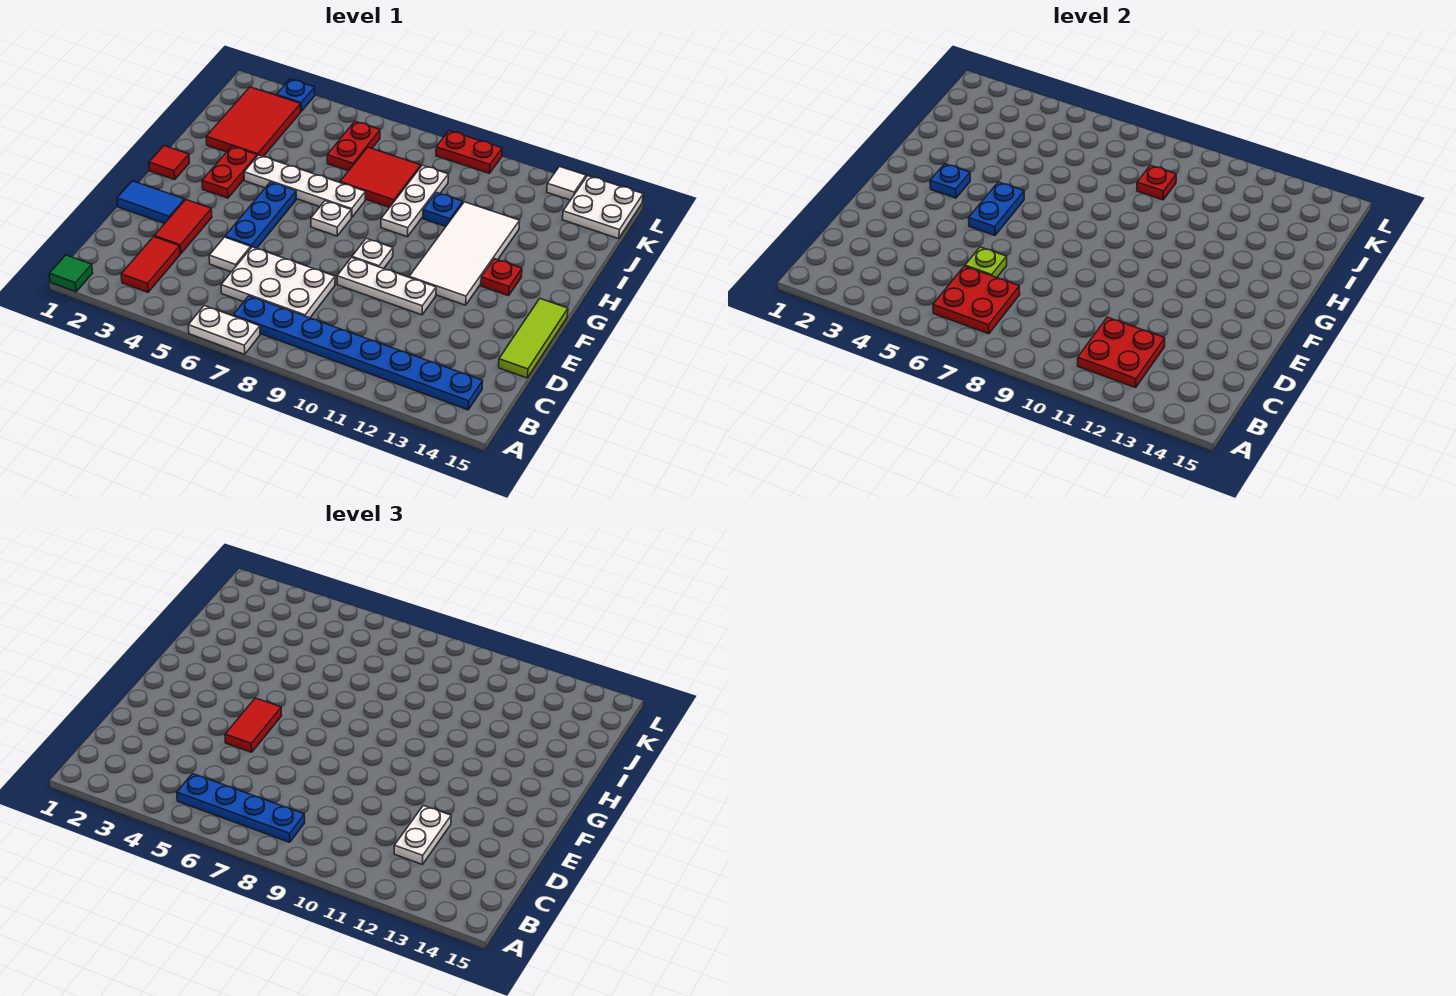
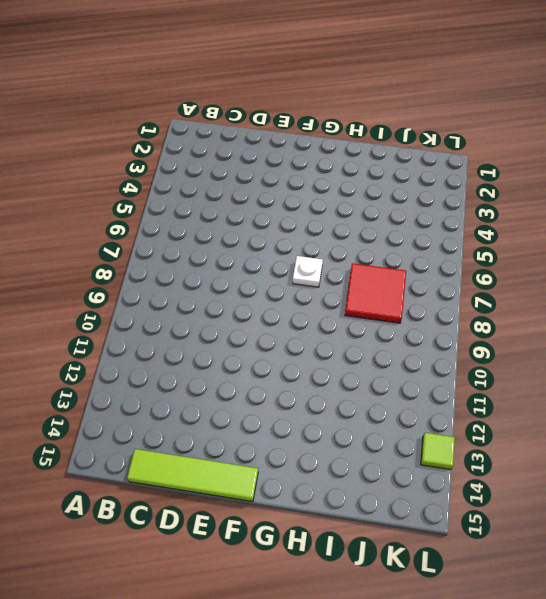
lime tile C15:F15 level 1 -> lime tile D15:F15 level 1
lime tile L13 level 1 -> white tile L13 level 1
none -> green tile A1 level 1
none -> white plate A6:A7 level 1
none -> red tile B3:C3 level 1
none -> blue plate B7:B14 level 1

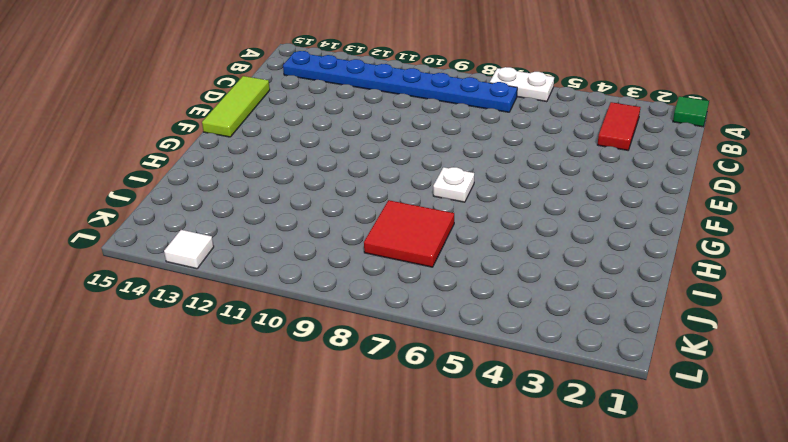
none -> white plate C6:D8 level 1
none -> red tile D3:E3 level 1
none -> white tile D5 level 1
none -> blue tile E1:E2 level 1

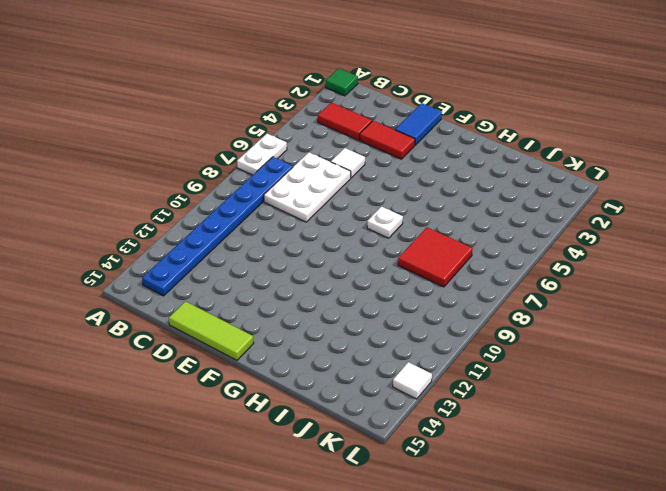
none -> blue plate E5:G5 level 1
none -> white plate E9:E11 level 1
none -> white plate F9 level 1
none -> white tile F11:I12 level 1

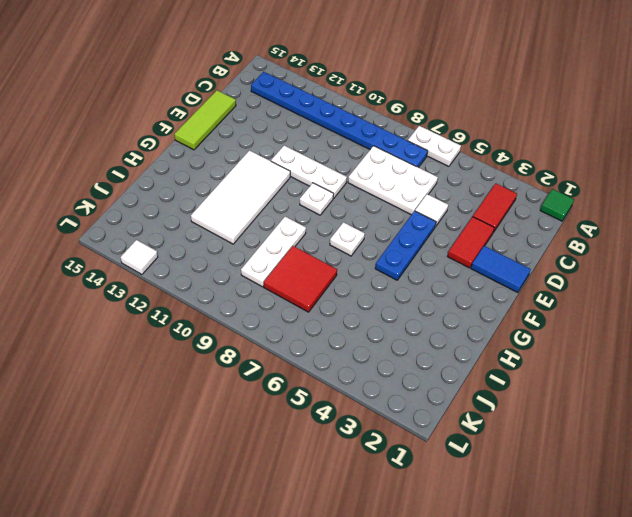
none -> red tile G1 level 1
none -> red plate G3:H3 level 1
none -> red plate G13 level 1
none -> white plate H4:H7 level 1

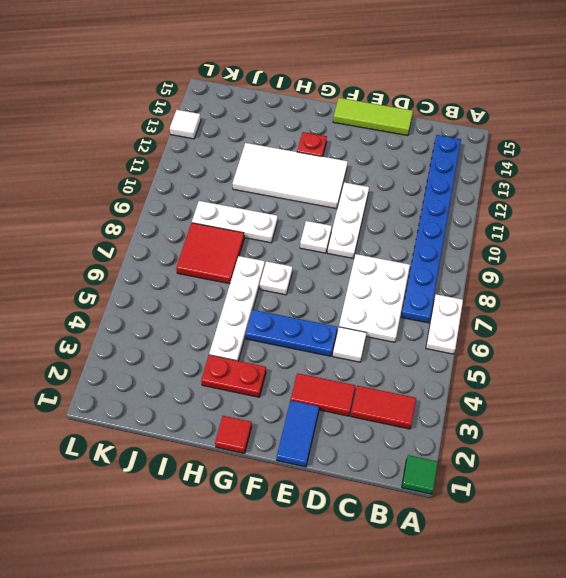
none -> red tile I2:K3 level 1
none -> blue plate I10 level 1
none -> red plate J6:K6 level 1
none -> white plate K14:L15 level 1

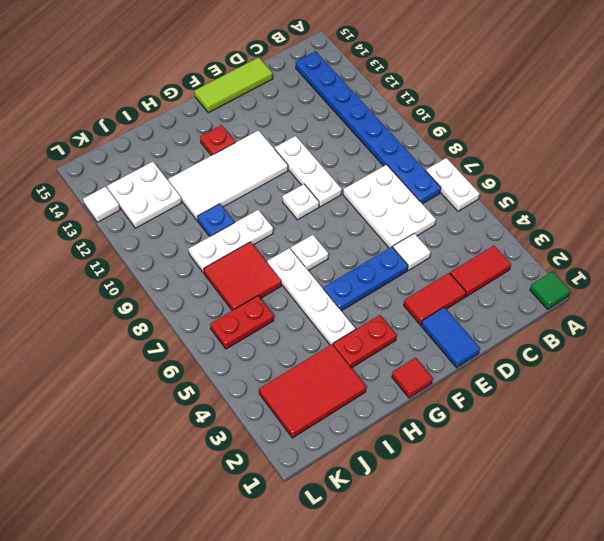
white plate J12:K13 level 1 -> white plate K14:L15 level 1
none -> blue plate L3 level 1
none -> red plate L9:L10 level 1
none -> red plate B6:C7 level 2
none -> red plate B11:C12 level 2

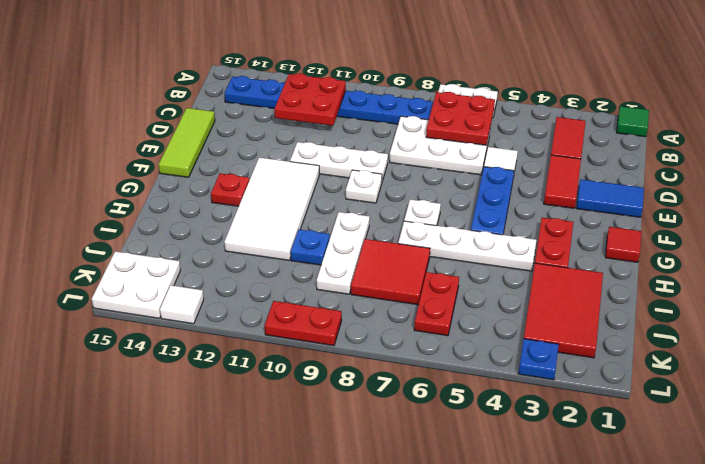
none -> lime plate D6 level 2
none -> blue plate F5:G5 level 2
none -> blue plate G3 level 2
none -> red plate J9 level 2

